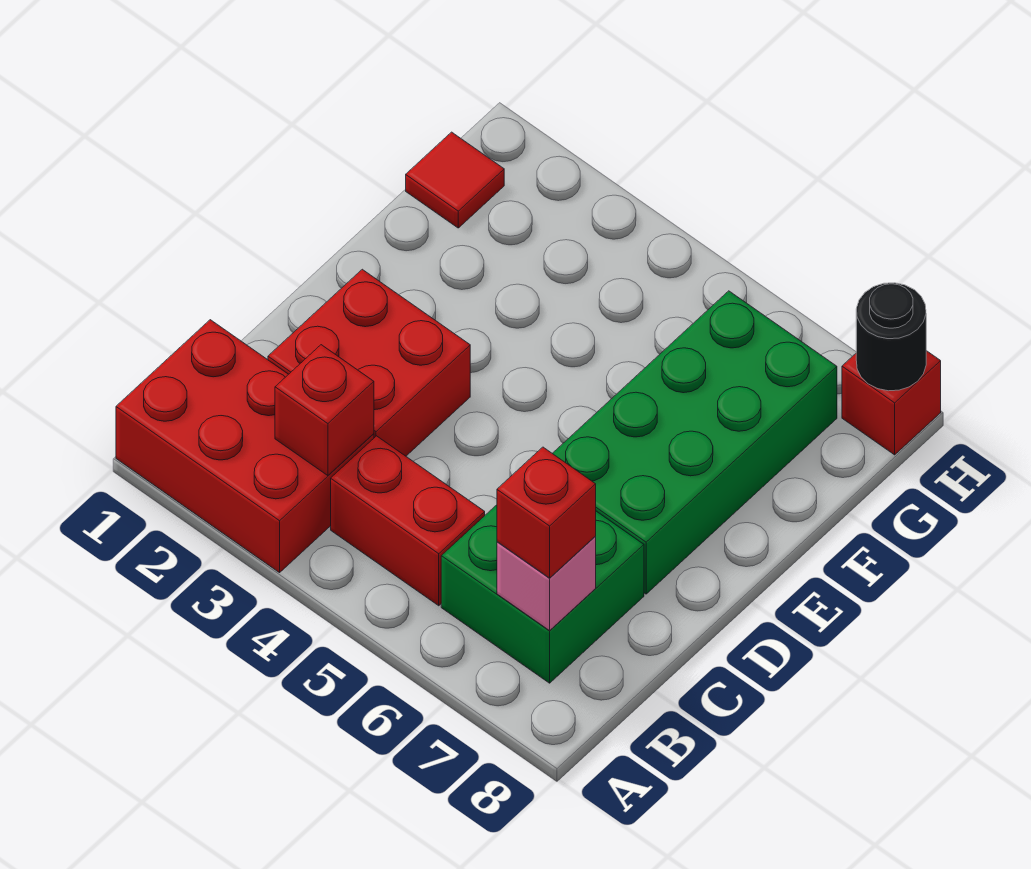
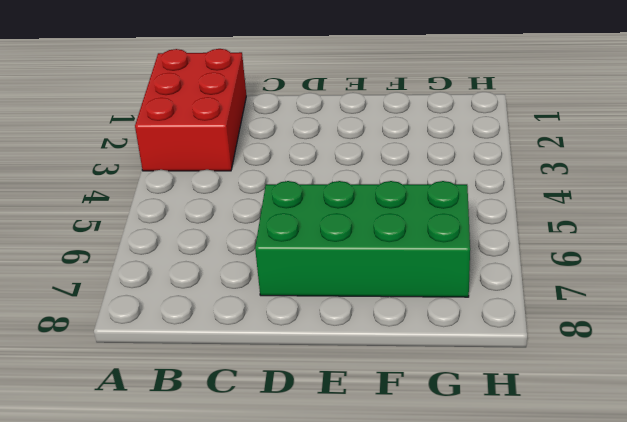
none -> red brick B4:B5 level 1
none -> green brick B6:C7 level 1

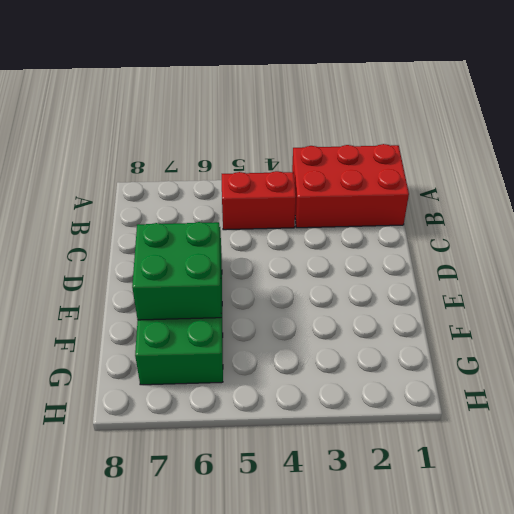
green brick E6:F7 level 2 -> green brick B6:C7 level 1
none -> red brick C2:D3 level 1
none -> red tile G1 level 1

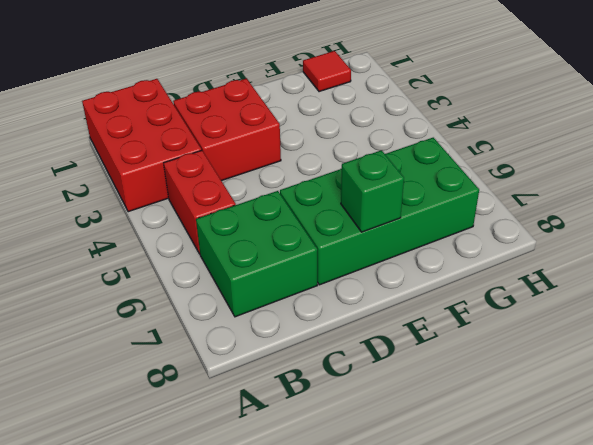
green brick E7 level 2 -> none
none -> red brick H8 level 1
none -> red brick B3 level 2

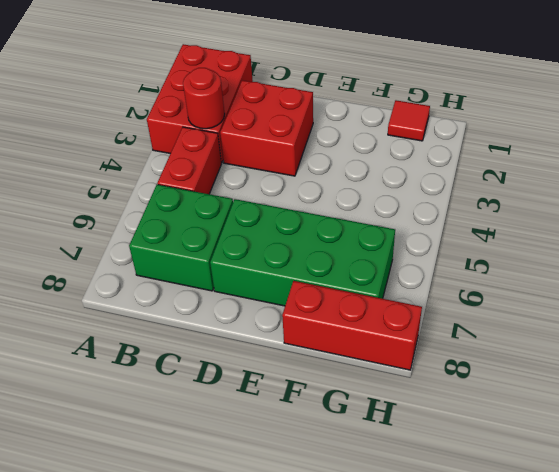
red round brick B3 level 2 -> red brick B3 level 2
red brick F8:H8 level 1 -> red brick H8 level 1
none -> pink brick B7 level 2
none -> black round brick H8 level 2

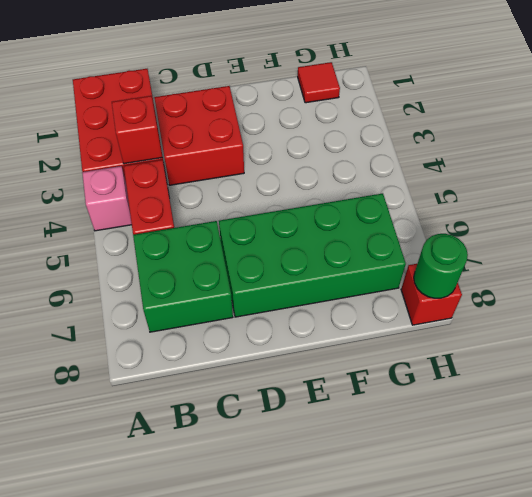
pink brick A4 level 1 -> pink brick B7 level 2
green round brick H8 level 2 -> black round brick H8 level 2
none -> red brick B7 level 3

